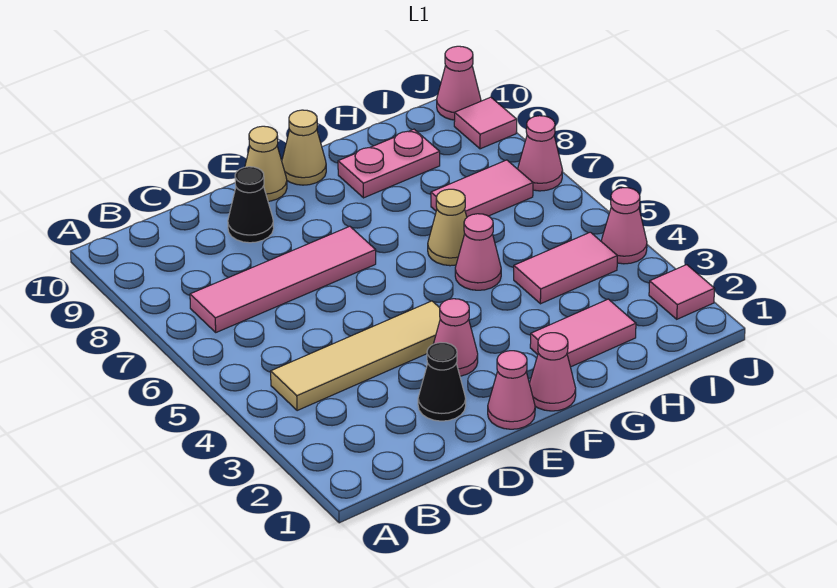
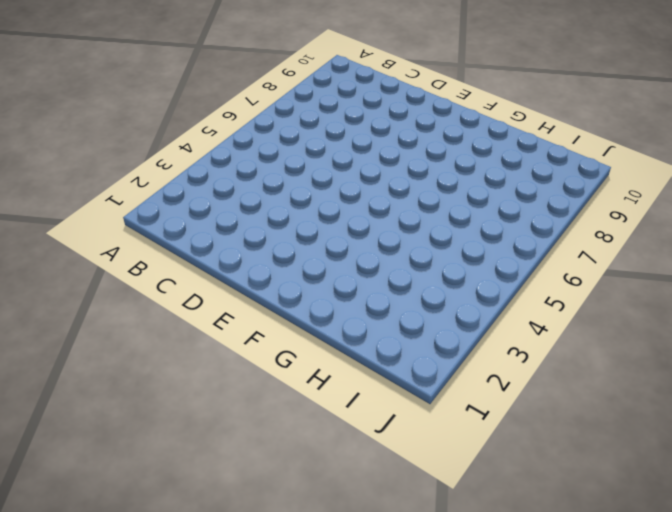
none -> tan tile B4:E4 level 1
none -> pink tile B7:E7 level 1
none -> black cone D2 level 1

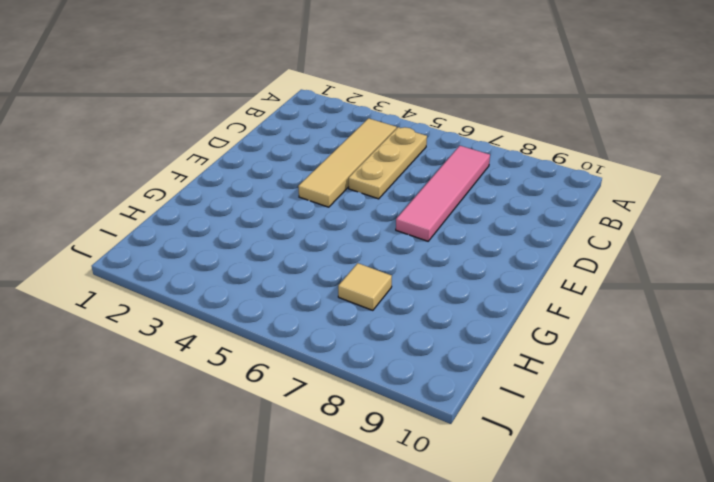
tan plate B5:D5 level 1 -> none
tan tile H7 level 1 -> pink tile H7:I7 level 1
none -> black cone D2 level 1
none -> black cone D9 level 1
none -> pink cone E1 level 1

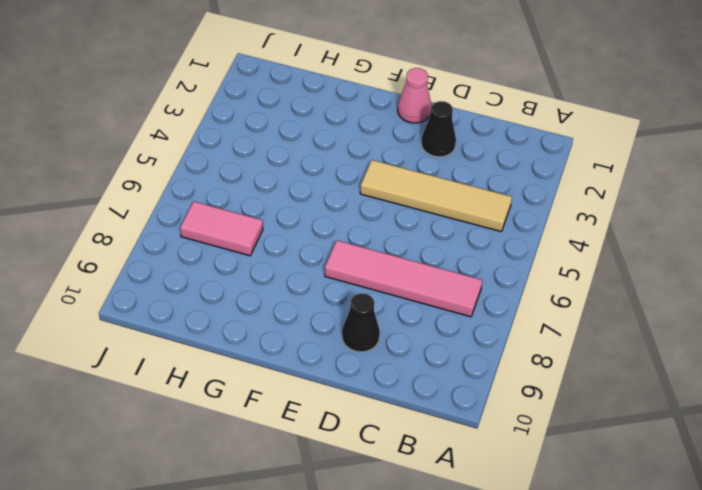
none -> pink cone E3 level 1
none -> tan cone E10 level 1
none -> pink cone F1 level 1

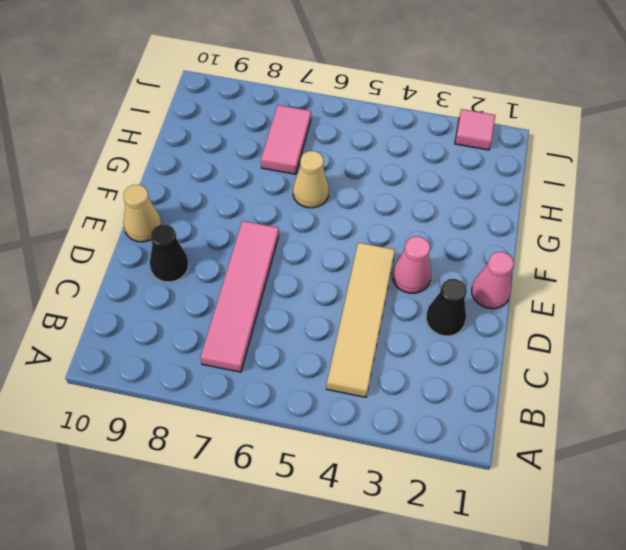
none -> pink cone F1 level 1
none -> tan cone F10 level 1
none -> pink tile G2:H2 level 1

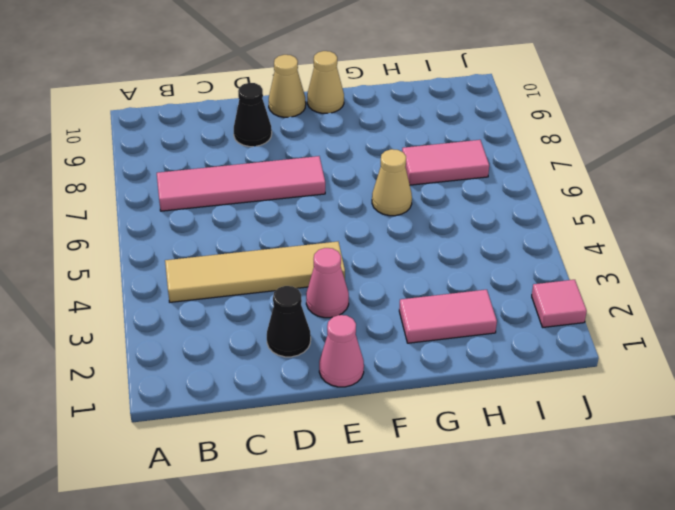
none -> pink cone F1 level 1
none -> pink cone G5 level 1
none -> pink plate G9:H9 level 1

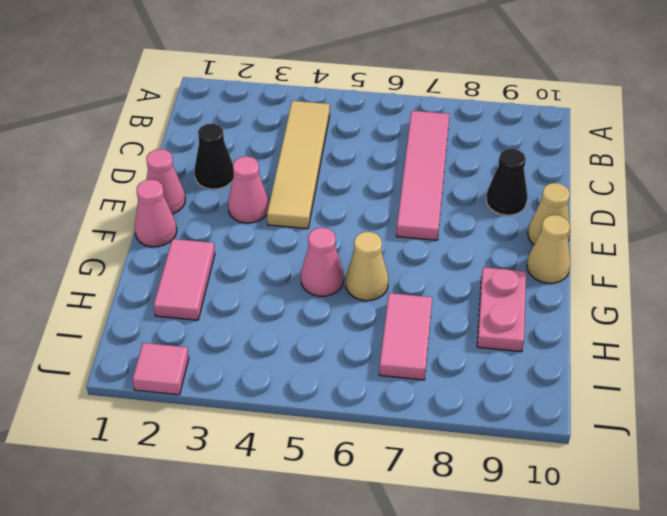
none -> pink tile H4:I4 level 1
none -> pink cone J4 level 1
none -> pink cone J7 level 1

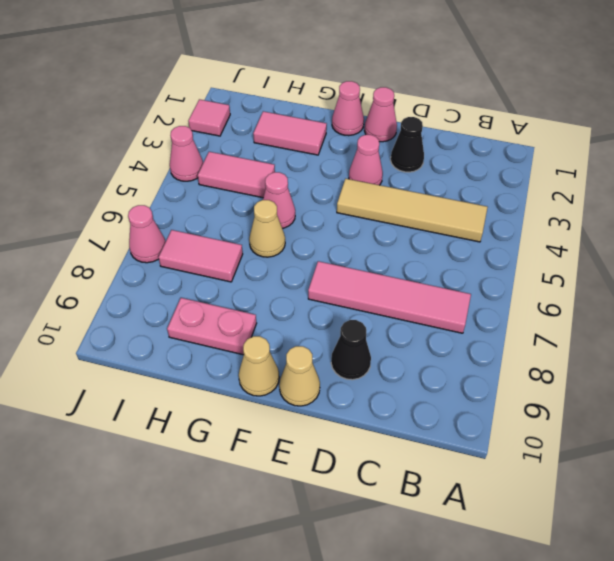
none -> pink tile J9 level 1
none -> pink cone J10 level 1

